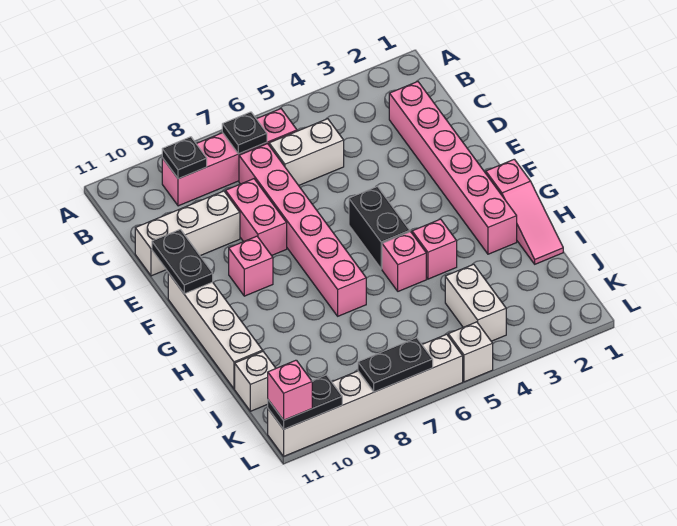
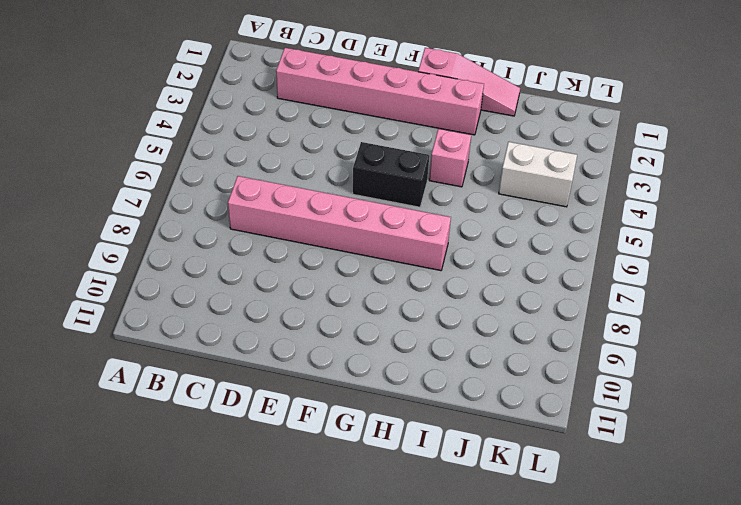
none -> pink brick B6:B9 level 1
none -> white brick C5:C6 level 1
none -> pink brick D8:E8 level 1

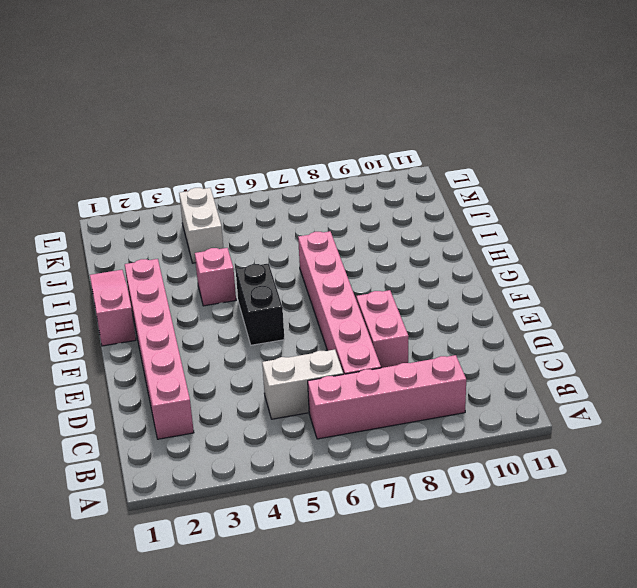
none -> white brick D9:D11 level 1
none -> pink brick F9 level 1
none -> white brick F11:I11 level 1

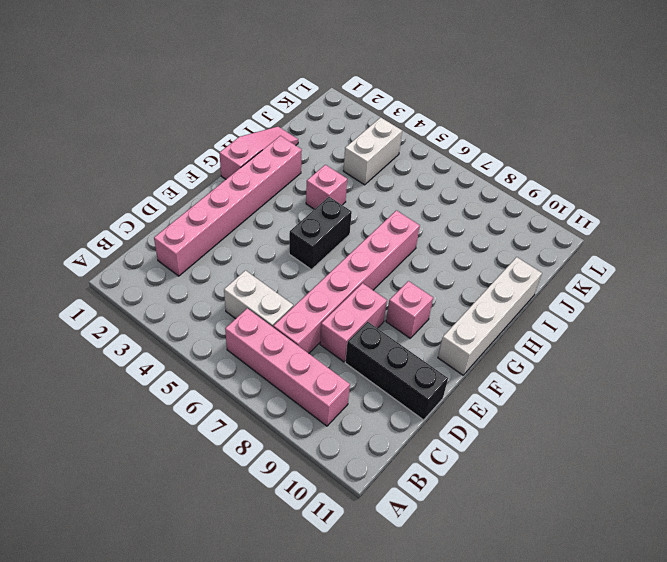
black brick D9:D11 level 1 -> white brick D9:D11 level 1
none -> pink brick H5 level 1
none -> white brick J11 level 1
none -> white brick L5 level 1

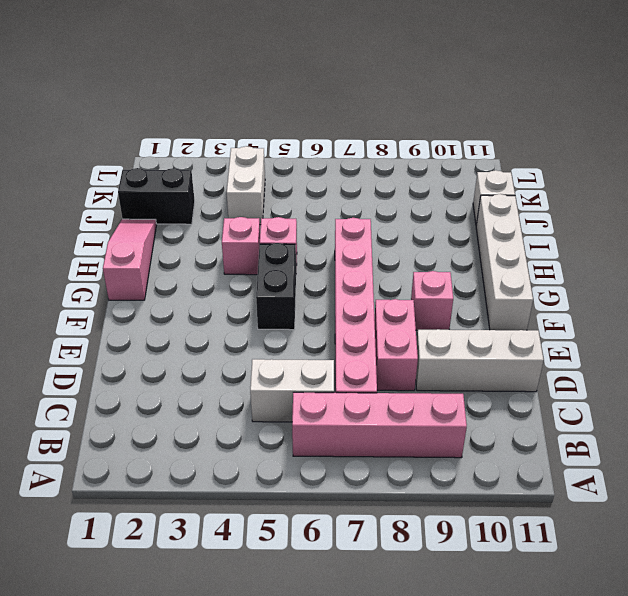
black brick J1:J2 level 1 -> none
none -> pink brick C2:H2 level 1
none -> white brick L5 level 1
none -> white brick L6:L11 level 1

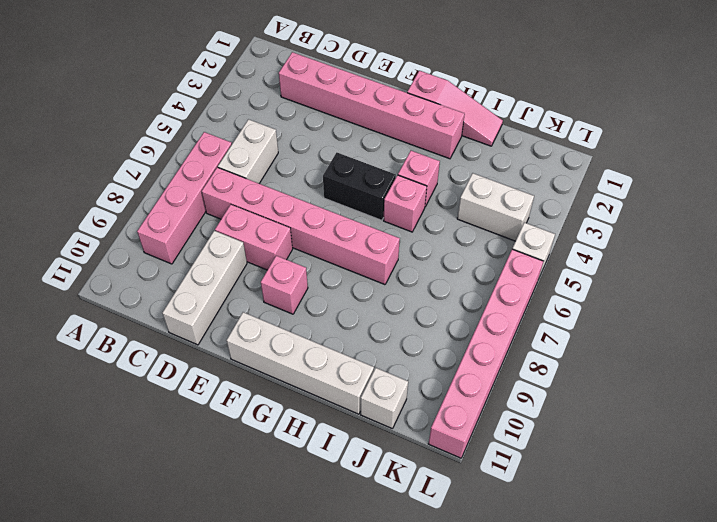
pink brick L6:L11 level 1 -> white brick L6:L11 level 1
none -> black plate B7 level 2
none -> black plate B9 level 2
none -> black plate E11:F11 level 2

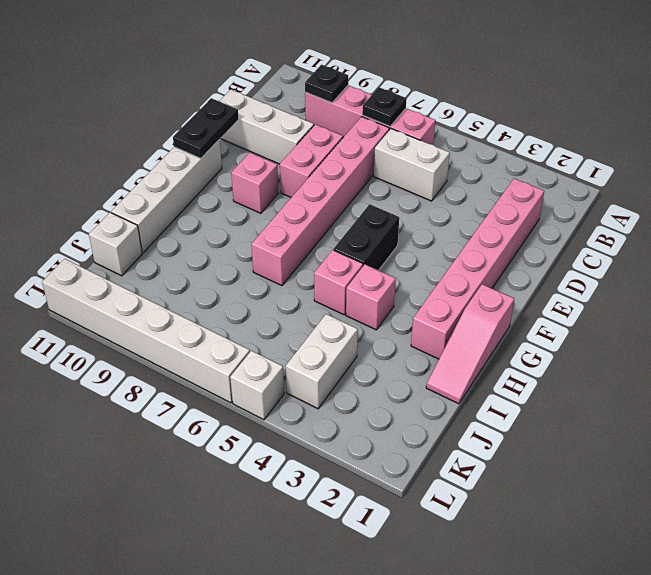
none -> black plate L7:L8 level 2
none -> black plate L10:L11 level 2
none -> pink brick L11 level 3

